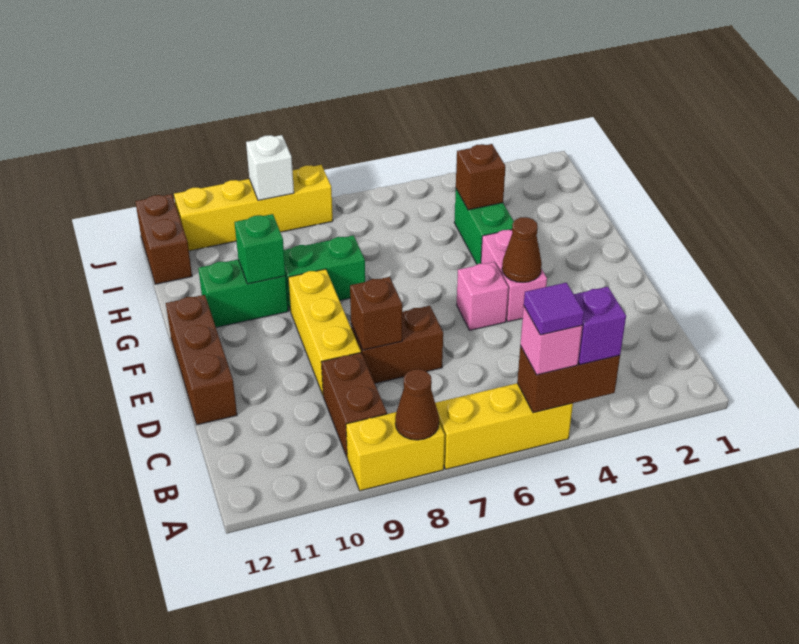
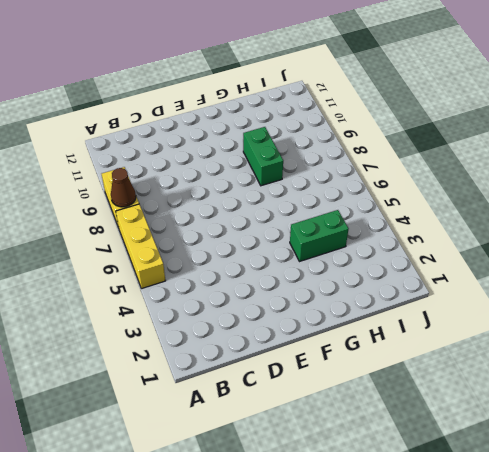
none -> brown brick B9:C9 level 1
none -> brown brick D7:D8 level 1
none -> yellow brick D9:F9 level 1

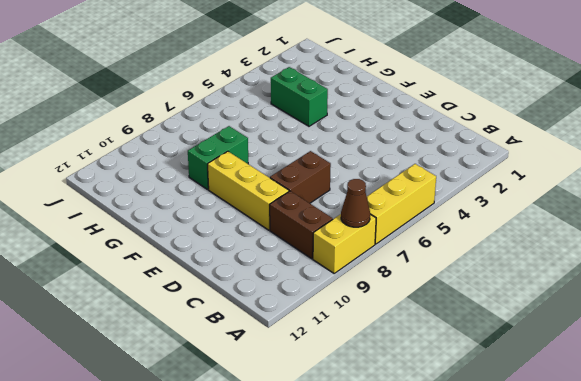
none -> brown brick D12:F12 level 1
none -> pink brick E4:F4 level 1
none -> pink brick E5 level 1

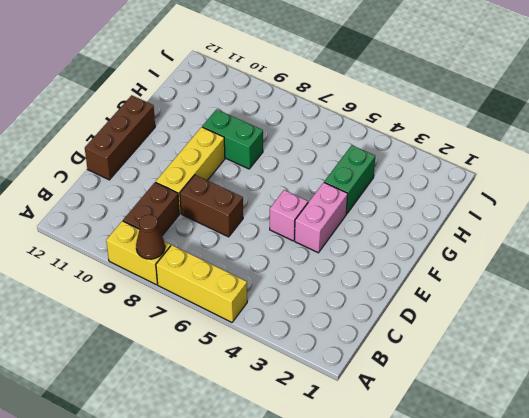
none -> green brick G10:G11 level 1
none -> brown brick I12:J12 level 1
none -> yellow brick J8:J11 level 1

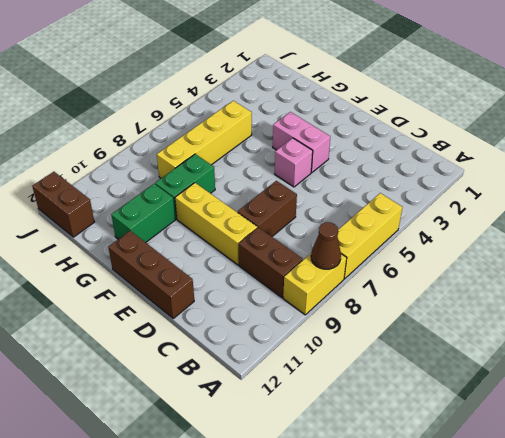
yellow brick H5:H8 level 1 -> yellow brick J8:J11 level 1
none -> green brick G4:H4 level 1
none -> brown brick A4:A5 level 2
none -> brown brick D8 level 2

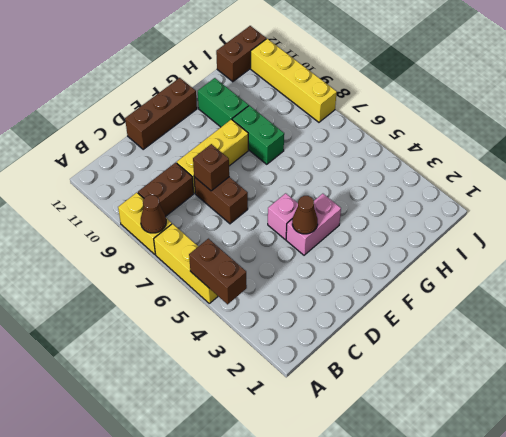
none -> green brick G4:H4 level 1
none -> green brick G10 level 2
none -> brown brick H4 level 2

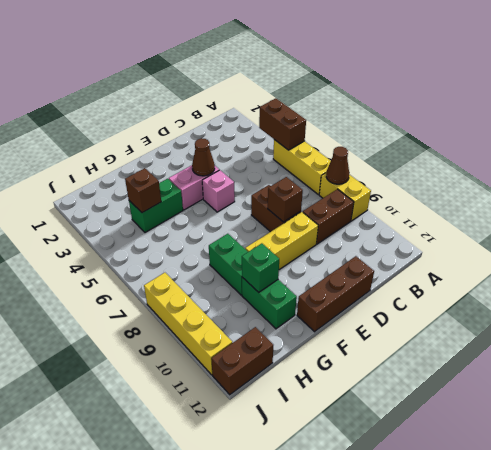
none -> white brick J9 level 2
none -> purple brick A4 level 3
none -> pink brick A5 level 3

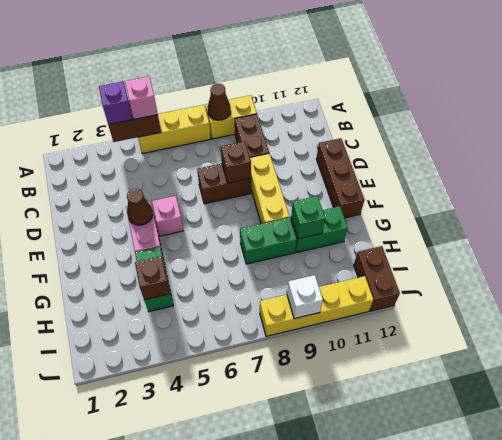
none -> purple tile A5 level 4

